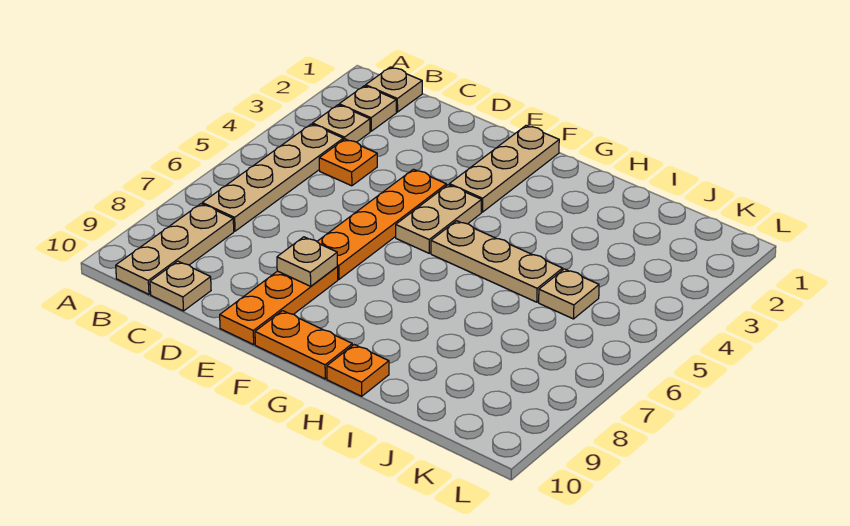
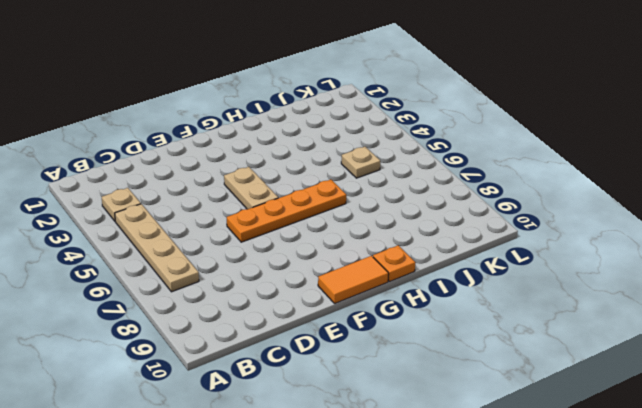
orange plate E6:H6 level 1 -> orange plate E4:E7 level 1
orange tile F10:G10 level 1 -> orange plate F10:G10 level 1
none -> tan plate B1 level 1
none -> tan plate B2 level 1
none -> tan plate B8:B10 level 1

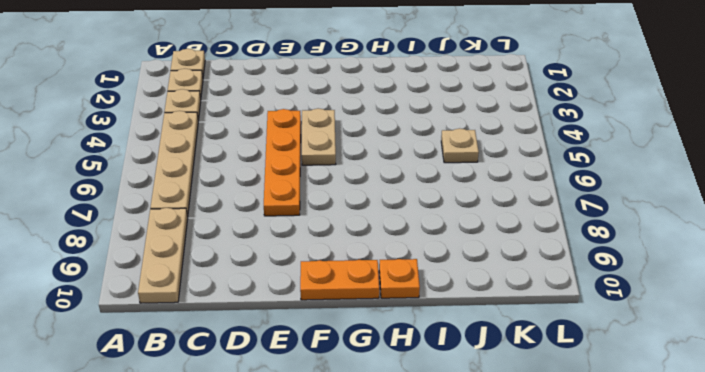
none -> orange plate C4 level 1
none -> tan plate C10 level 1
none -> orange plate E8:E10 level 1

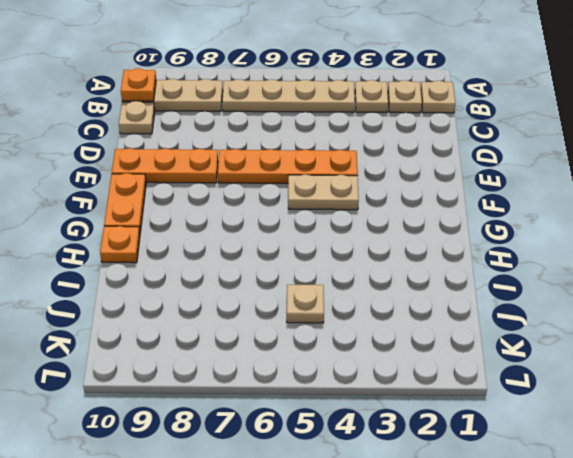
orange plate B10 level 2 -> orange plate C4 level 1
none -> tan plate F1:F3 level 1
none -> tan plate G5:I5 level 1
none -> tan plate E8 level 2

